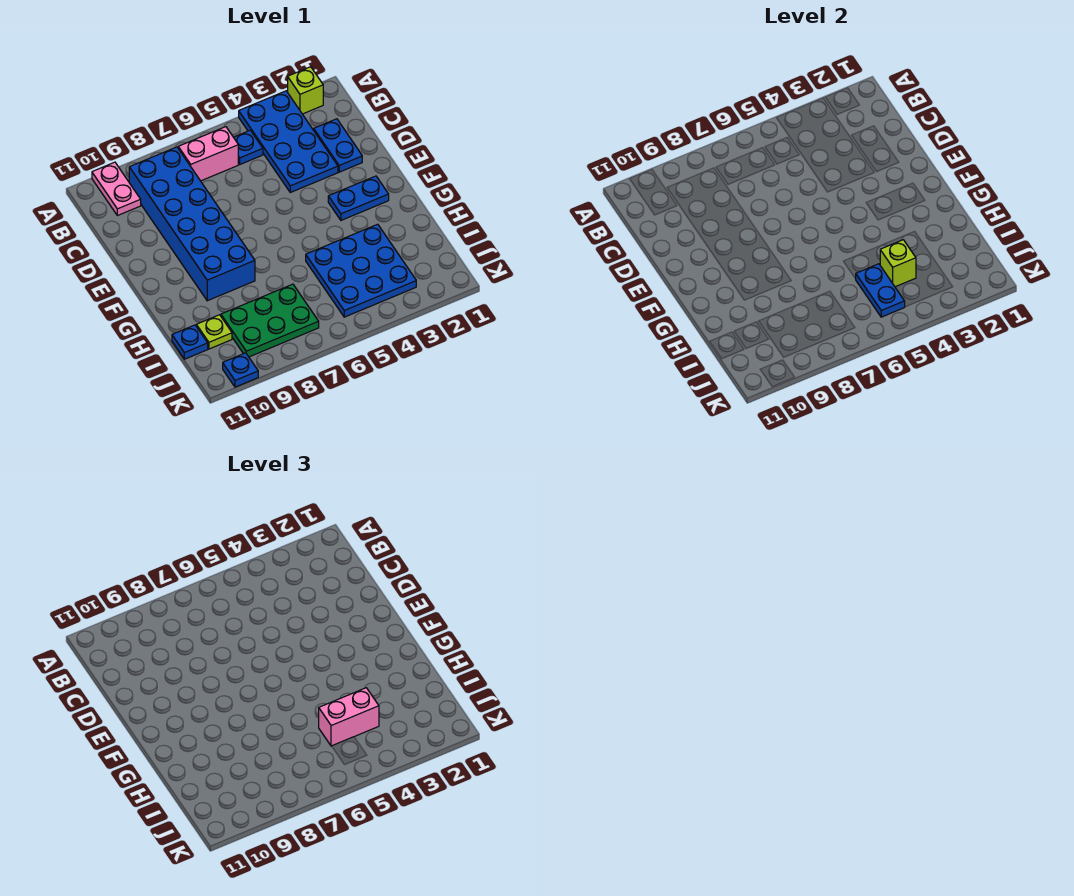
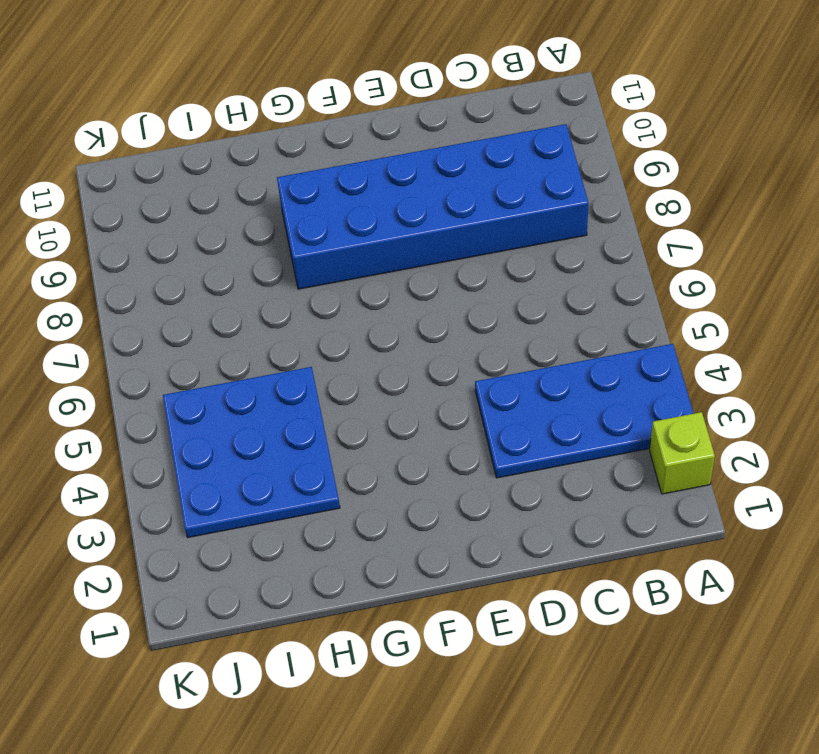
none -> pink plate A10:B10 level 1
none -> blue plate B5 level 1
none -> pink brick B6:B7 level 1

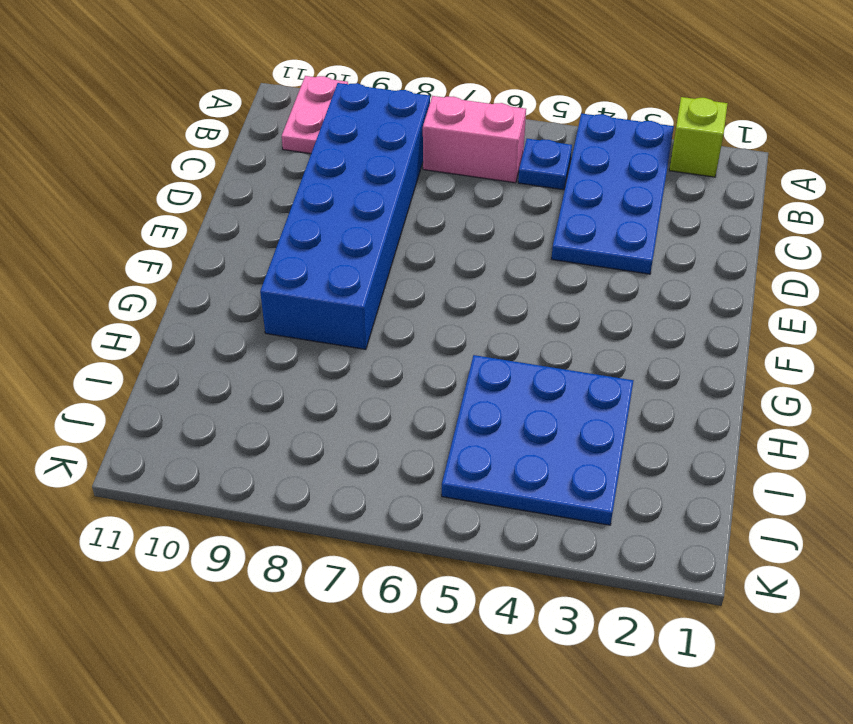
none -> blue plate C2:D2 level 1
none -> blue plate F2:F3 level 1
none -> green plate I7:J9 level 1

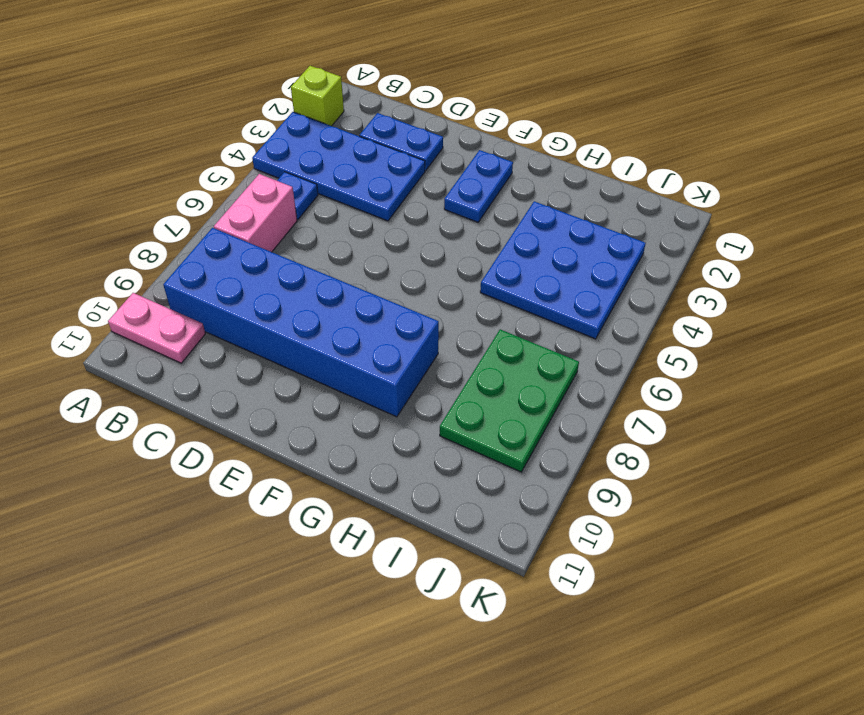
none -> lime plate I10 level 1
none -> blue plate I11 level 1
none -> blue plate K10 level 1

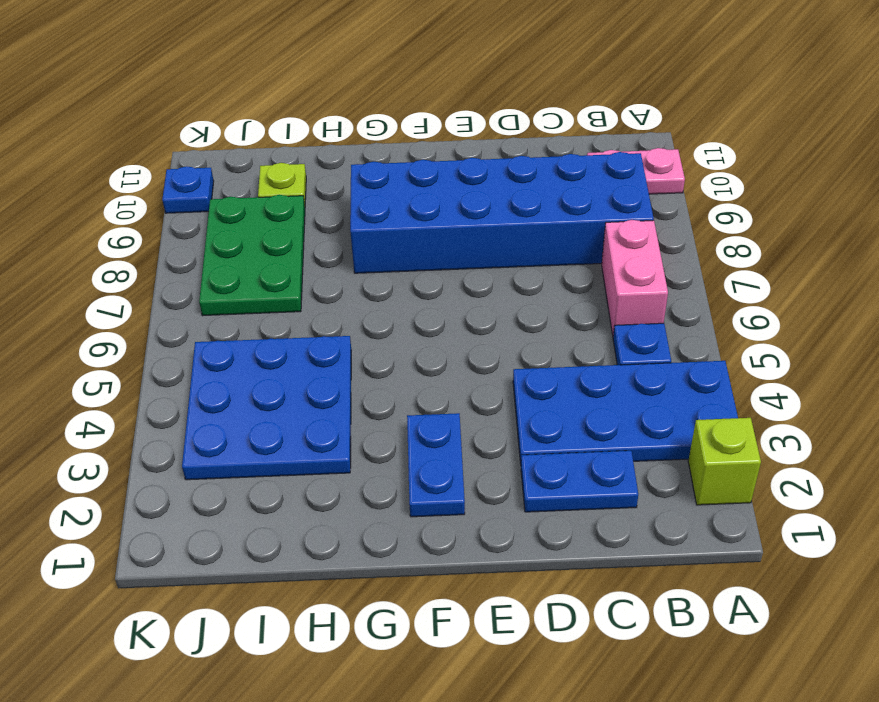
none -> blue plate I11 level 1
none -> lime brick I4 level 2
none -> blue plate I5:J5 level 2

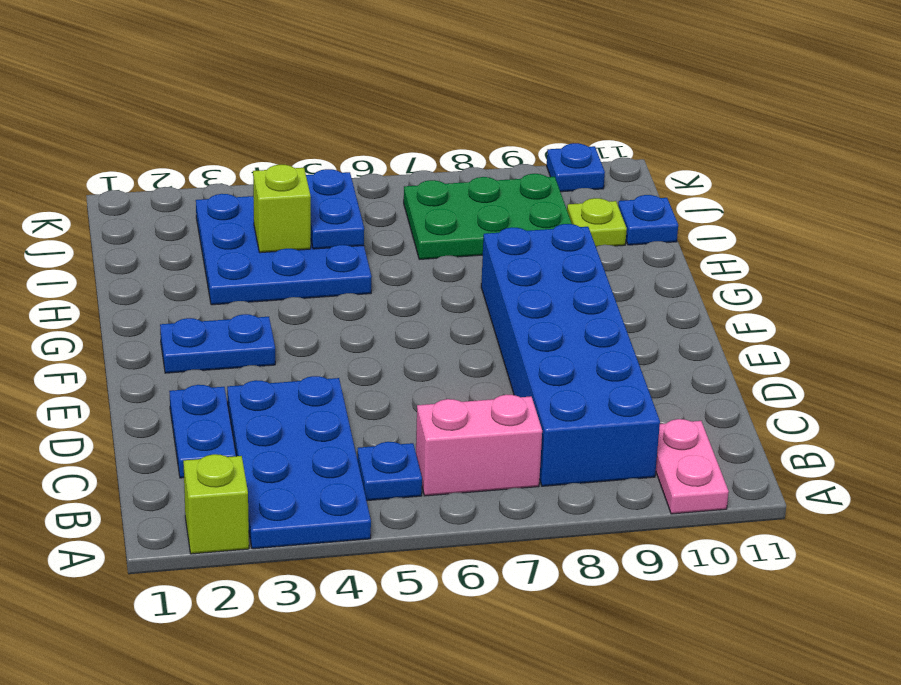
none -> pink brick I4:I5 level 3

